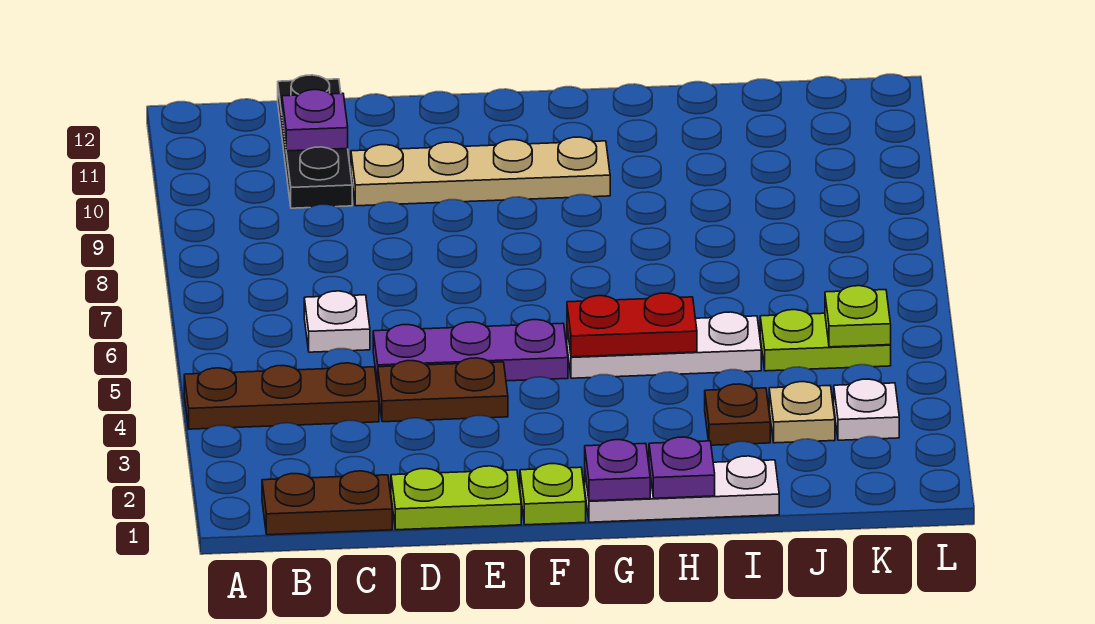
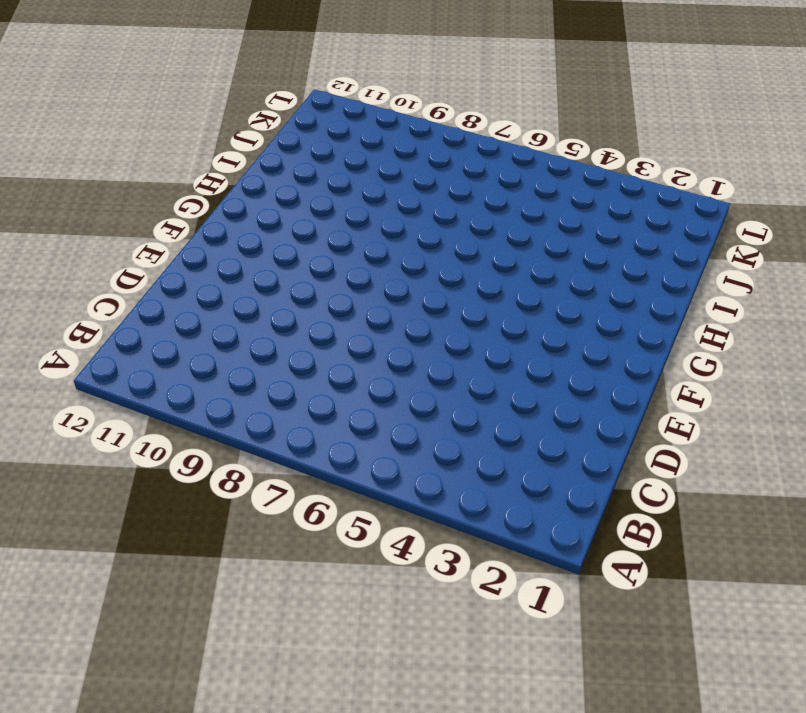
none -> brown plate A4:C4 level 1
none -> brown plate B1:C1 level 1
none -> white plate C6 level 1

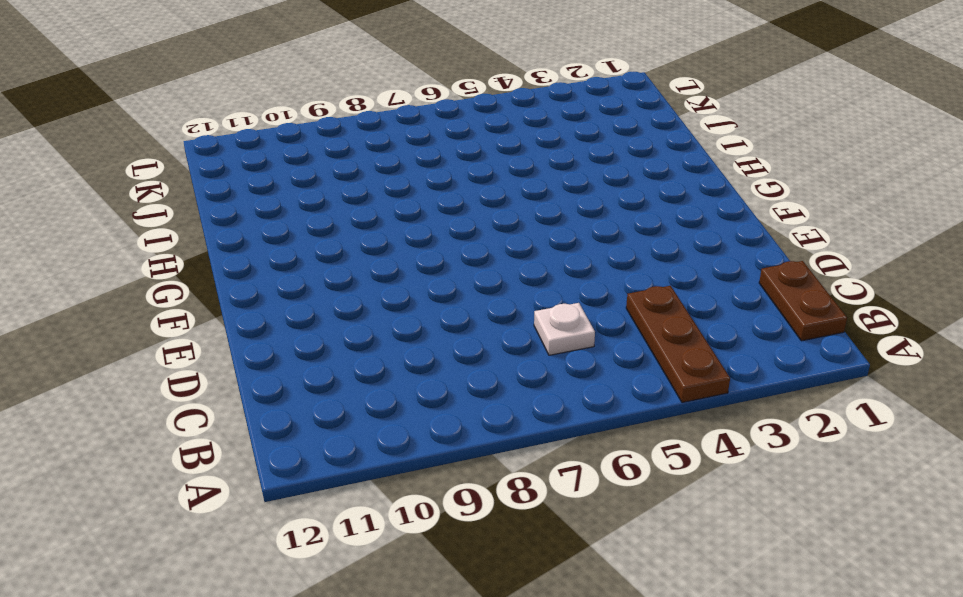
none -> black plate C10:C12 level 1
none -> lime plate D1:E1 level 1
none -> brown plate D4:E4 level 1

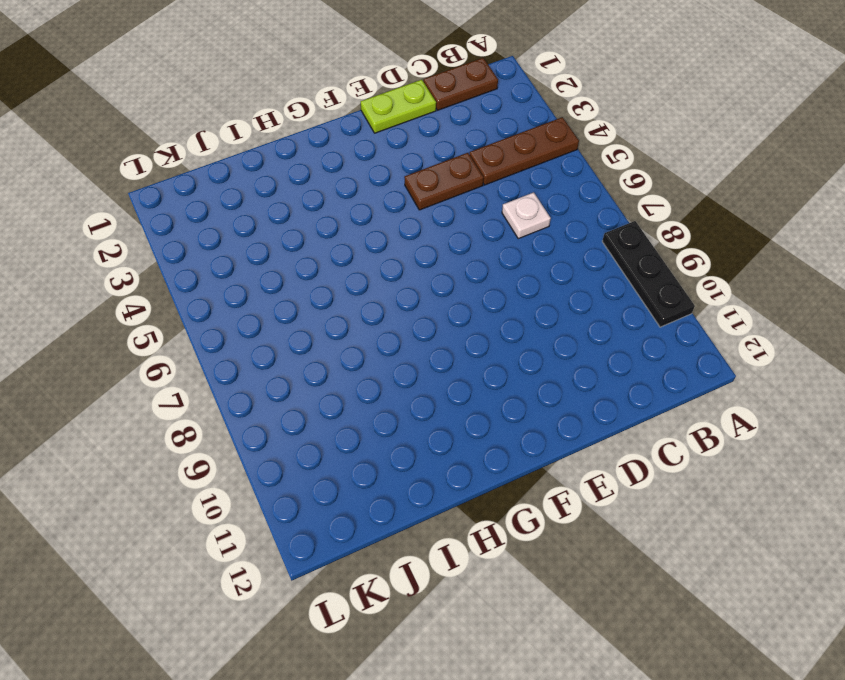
black plate A8:A10 level 1 -> black plate C10:C12 level 1
none -> purple plate D5:F5 level 1
none -> tan plate D10:G10 level 1
none -> lime plate F1 level 1

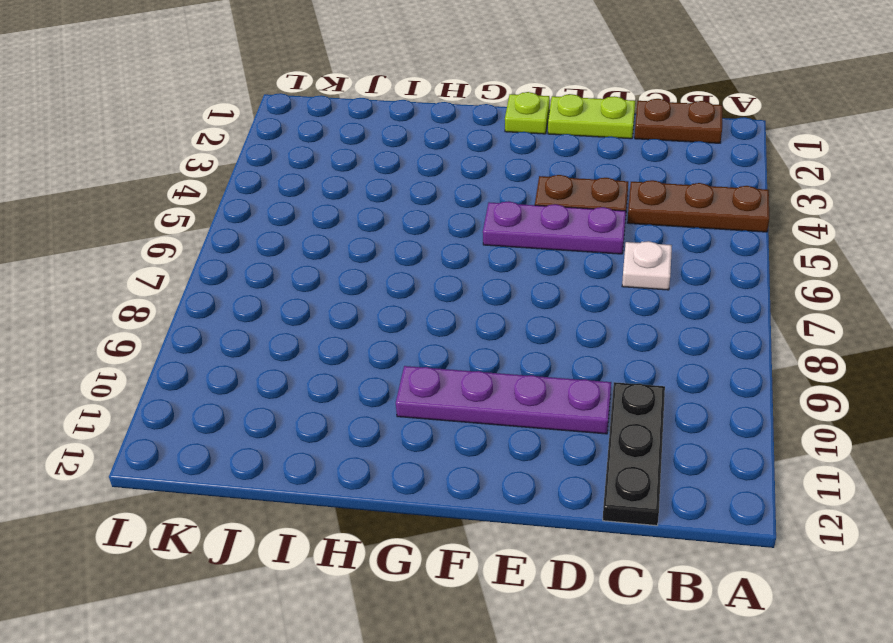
purple plate D10:G10 level 1 -> tan plate D10:G10 level 1
none -> white plate G1:I1 level 1
none -> white plate G5:I5 level 1
none -> brown plate I3 level 1

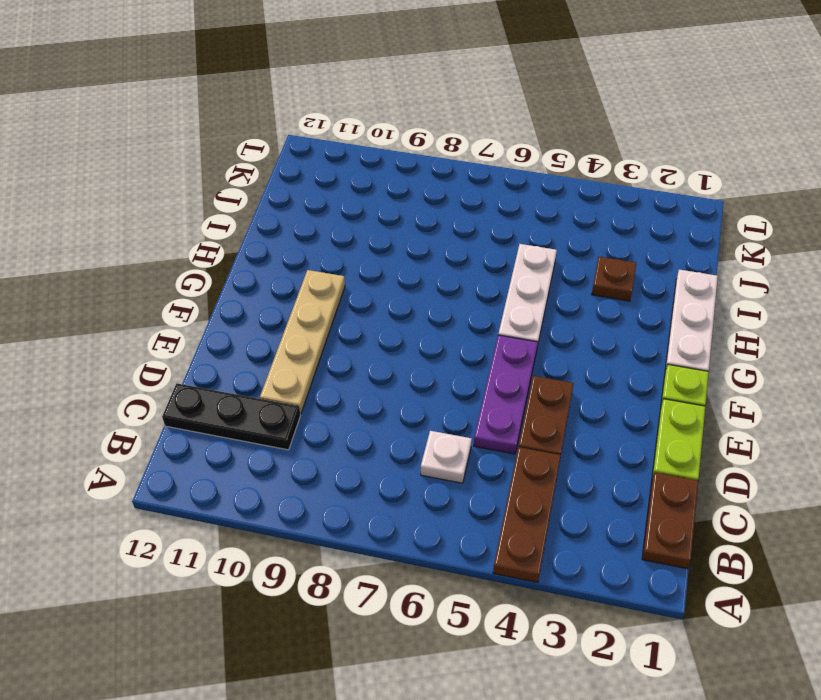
none -> tan plate J3 level 1
none -> lime plate J5:K5 level 1
none -> white plate K3 level 1

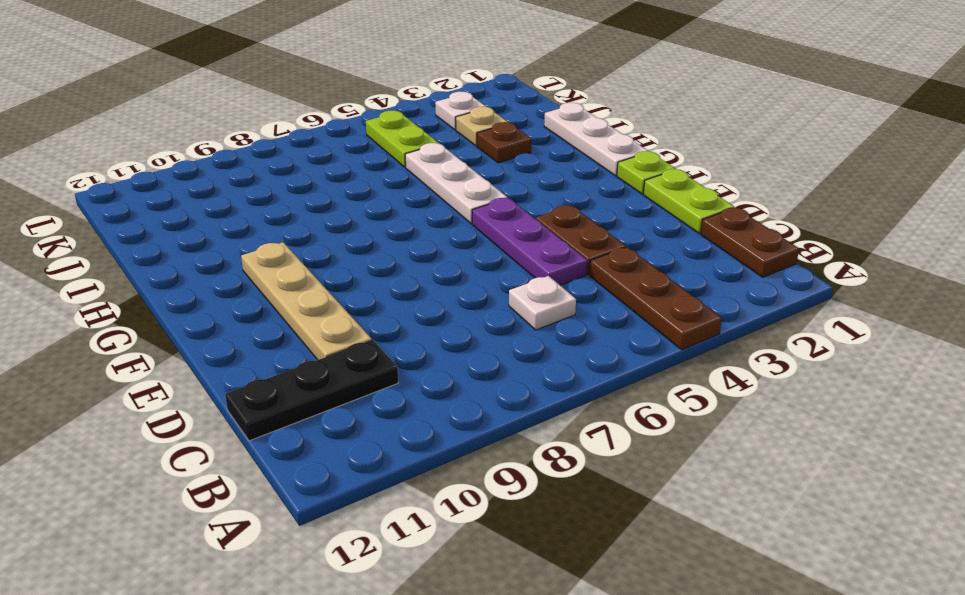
none -> purple plate C11 level 2
none -> purple plate G1 level 2
none -> red plate G5:H5 level 2

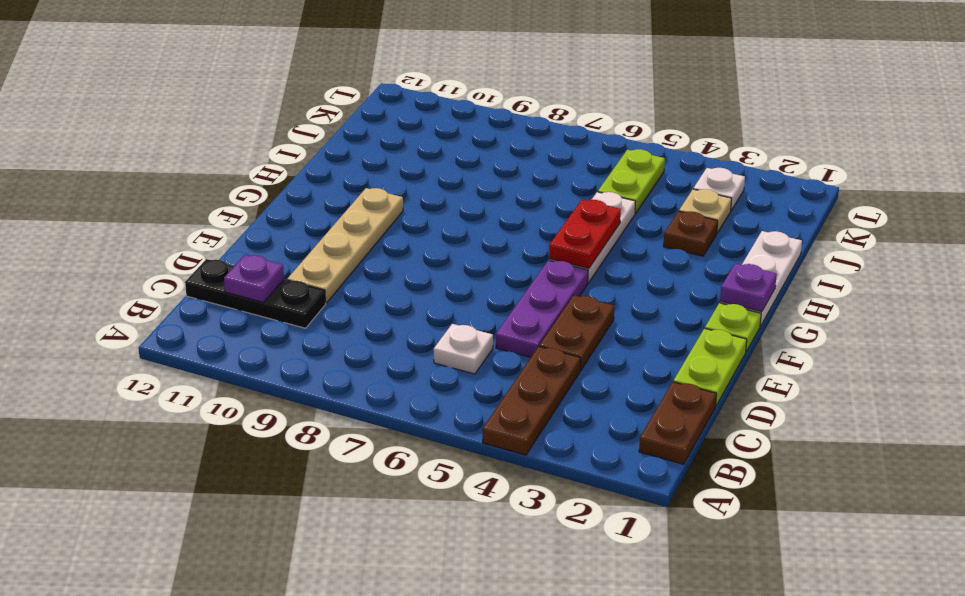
none -> purple plate H1 level 2
none -> lime plate K5 level 2

